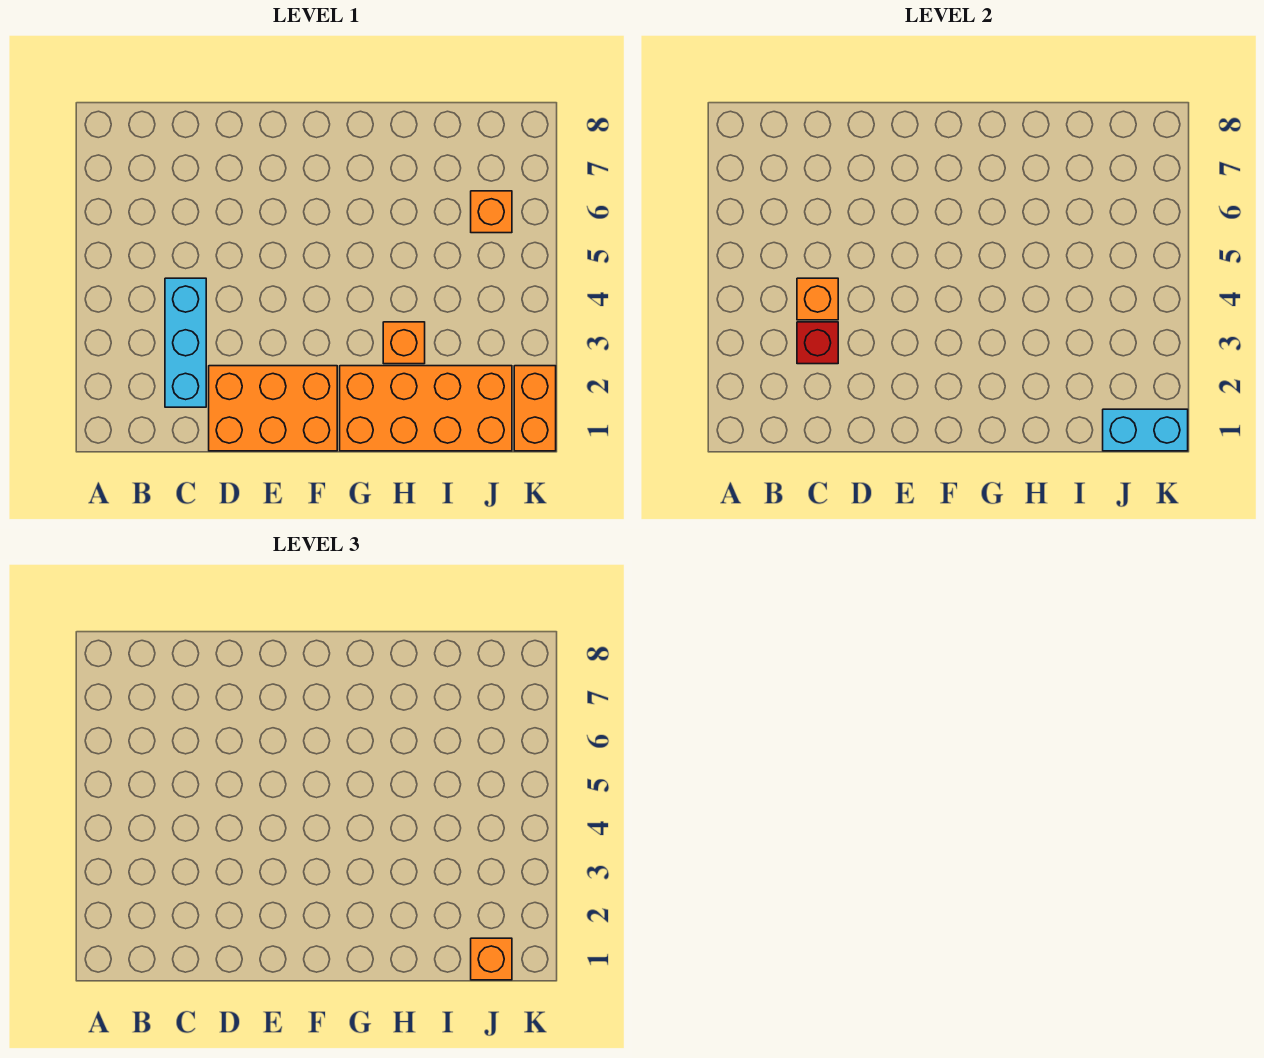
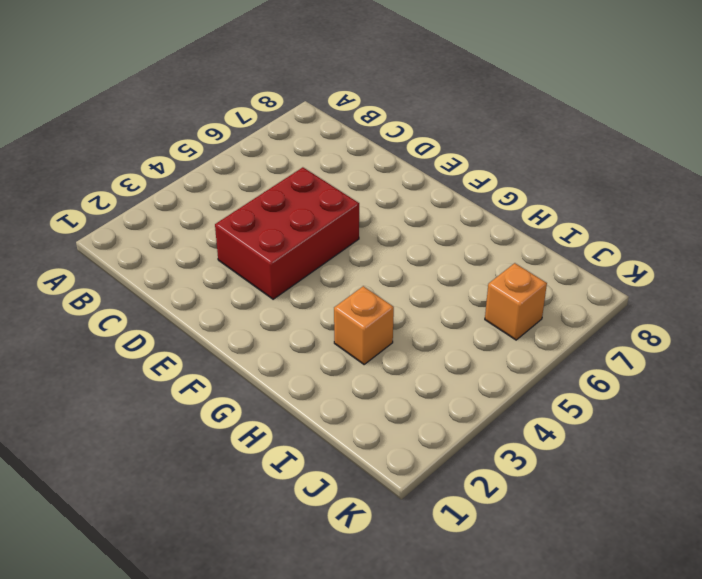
red brick D3:E5 level 1 -> none
none -> cyan brick C2:C4 level 1
none -> orange brick D1:F2 level 1

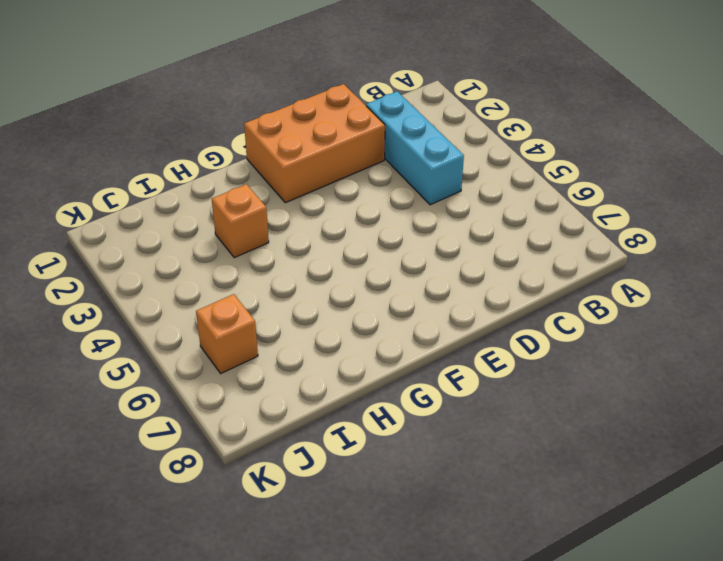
none -> orange brick G1:J2 level 1
none -> orange brick K1:K2 level 1

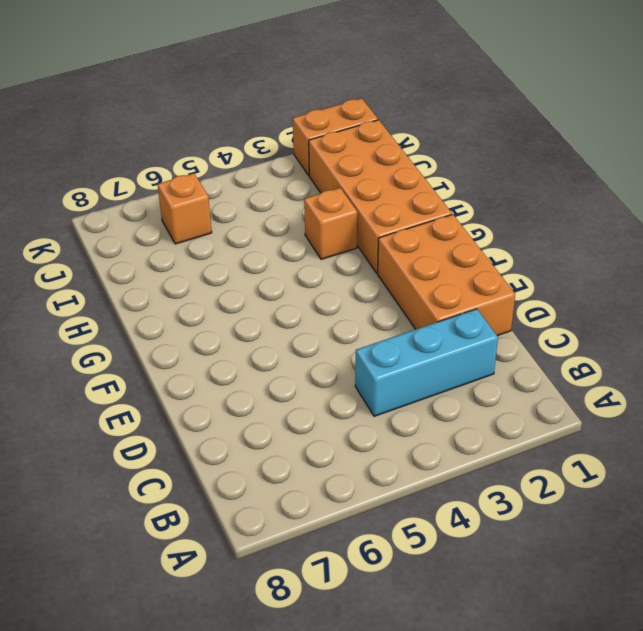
none -> red brick C3 level 2
none -> orange brick C4 level 2

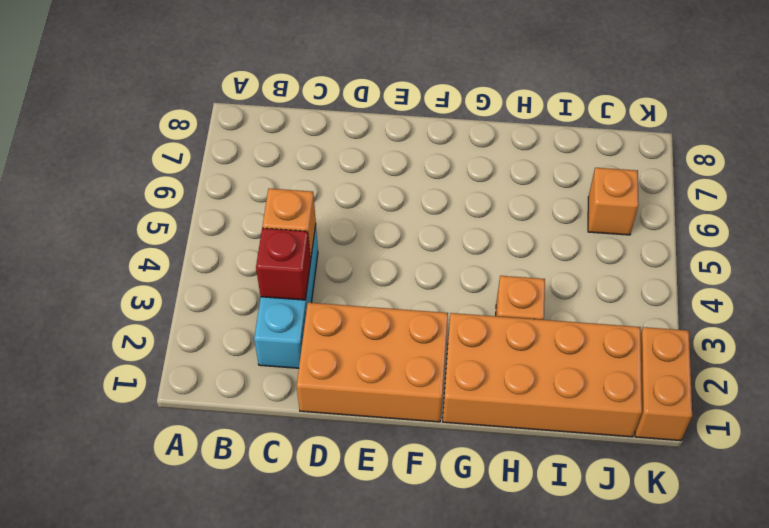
none -> cyan brick J1:K1 level 2
none -> orange brick J1 level 3

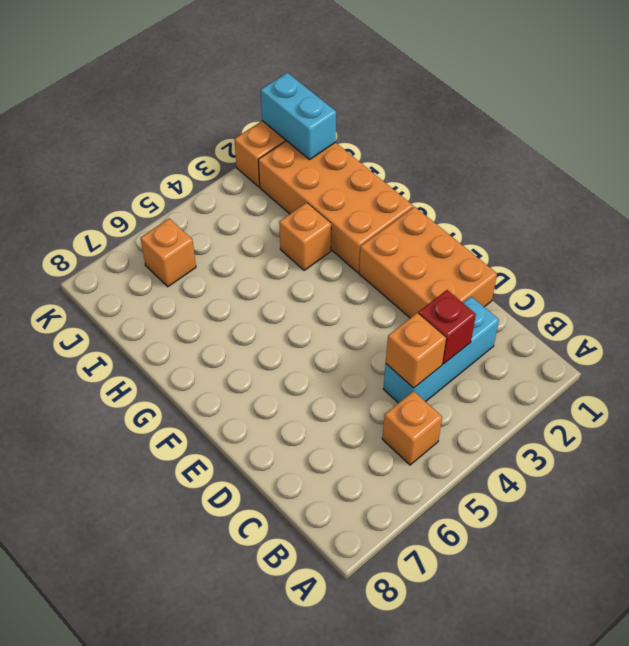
orange brick B5 level 1 -> orange brick J1 level 3

